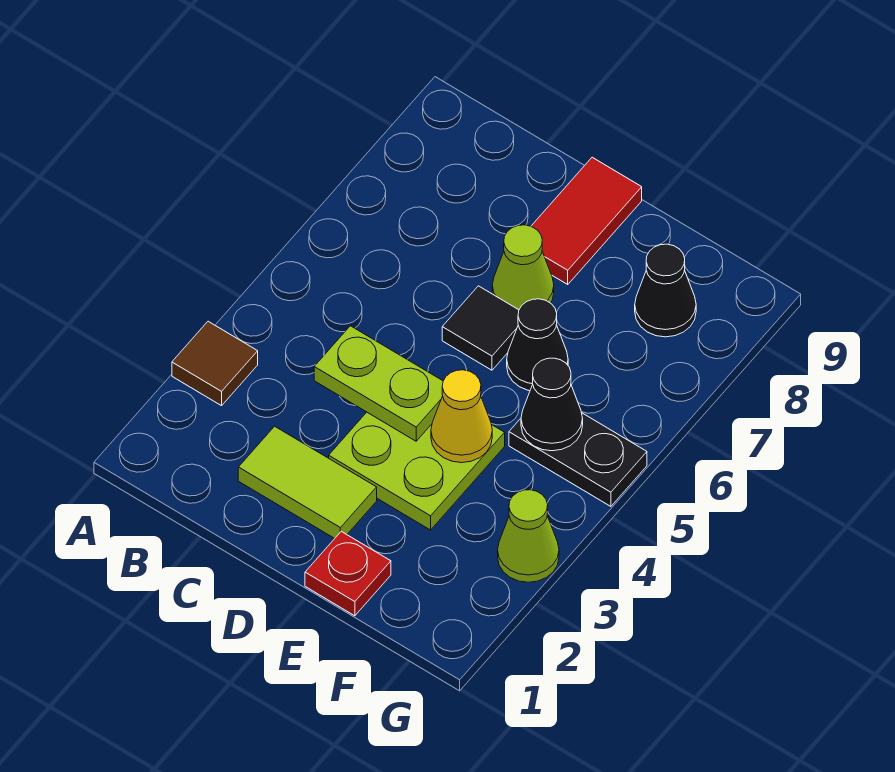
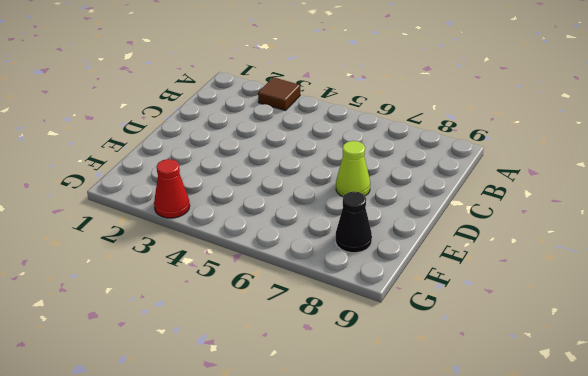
red cone G3 level 1 -> lime cone G3 level 1
none -> lime tile C2:D2 level 1
none -> lime plate D3:E4 level 1
none -> black tile D6 level 1

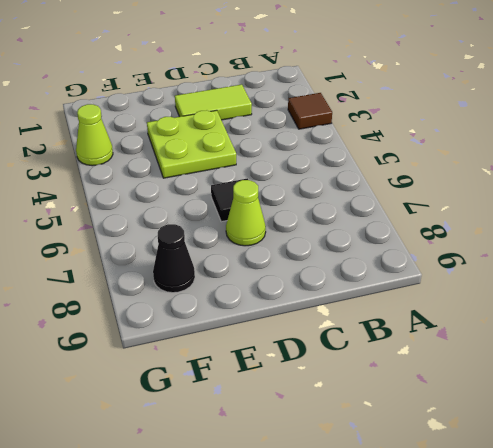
none -> red tile D8:D9 level 1
none -> red plate E1 level 1
none -> black cone E6 level 1

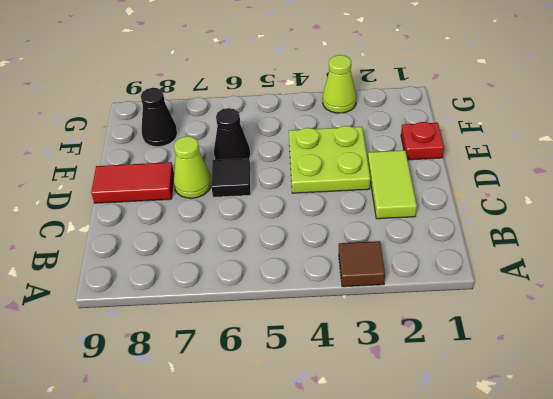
none -> black plate F5:G5 level 1
none -> lime plate C4:D4 level 2
none -> yellow cone E4 level 2

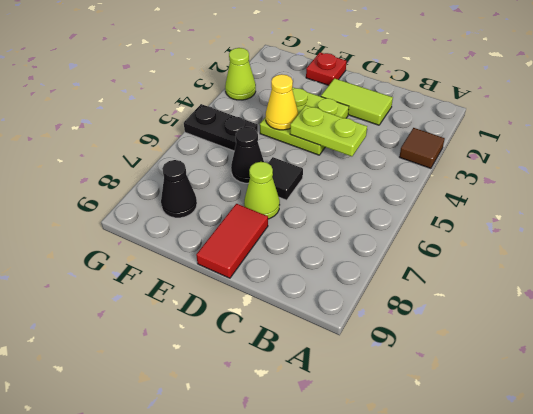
none -> black cone F5 level 2

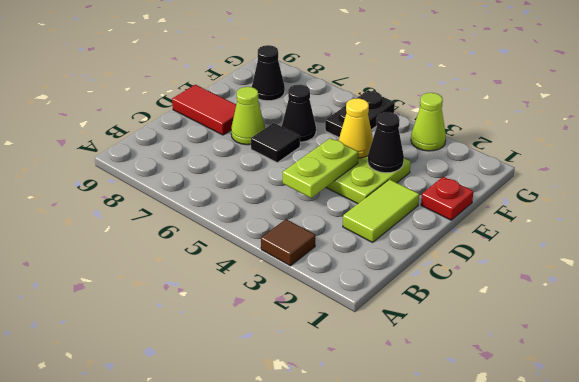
black cone E3 level 2 -> black cone F5 level 2

